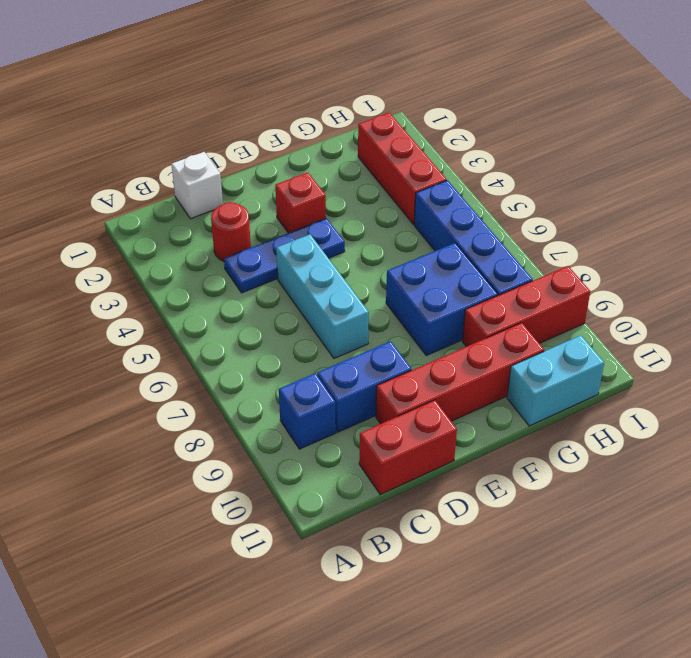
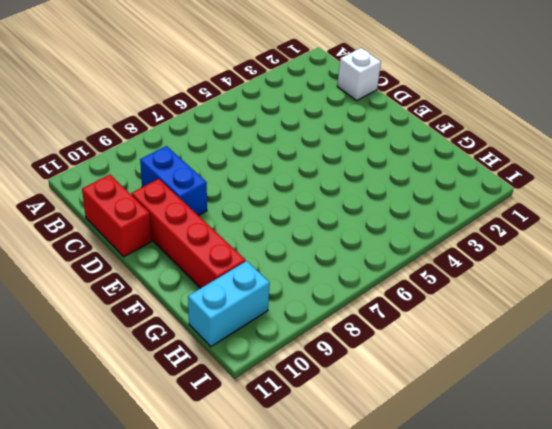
cyan brick H10:H11 level 1 -> cyan brick G11:H11 level 1
none -> blue brick B9 level 1
none -> red round brick C3 level 1
none -> blue plate C4:E4 level 1

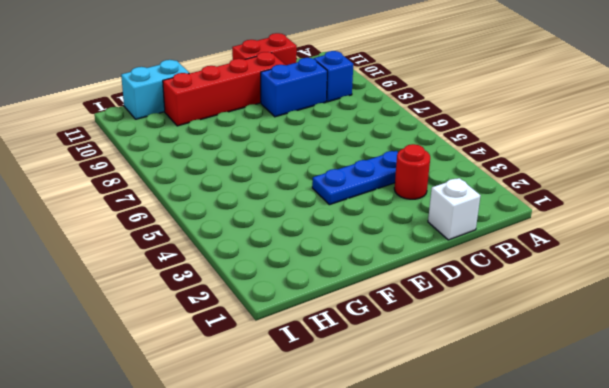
none -> cyan brick D5:D7 level 1
none -> red brick E3 level 1
none -> blue brick F7:G8 level 1

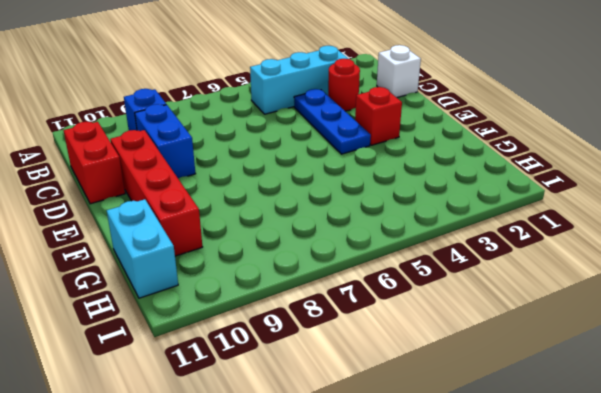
cyan brick B3:B5 level 1 -> cyan brick D5:D7 level 1
none -> blue brick F7:G8 level 1
none -> red brick G9:I9 level 1
none -> red brick H2:H4 level 1

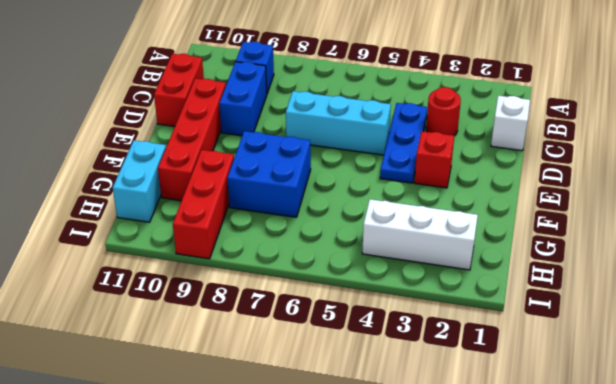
white brick H2:H4 level 1 -> red brick H2:H4 level 1
none -> blue brick H5:H8 level 1

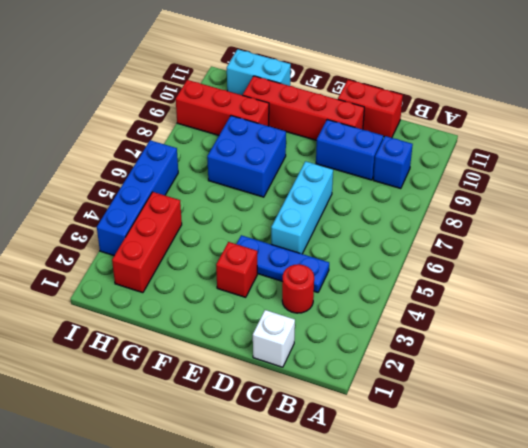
blue brick I3:I6 level 1 -> blue brick H5:H8 level 1

